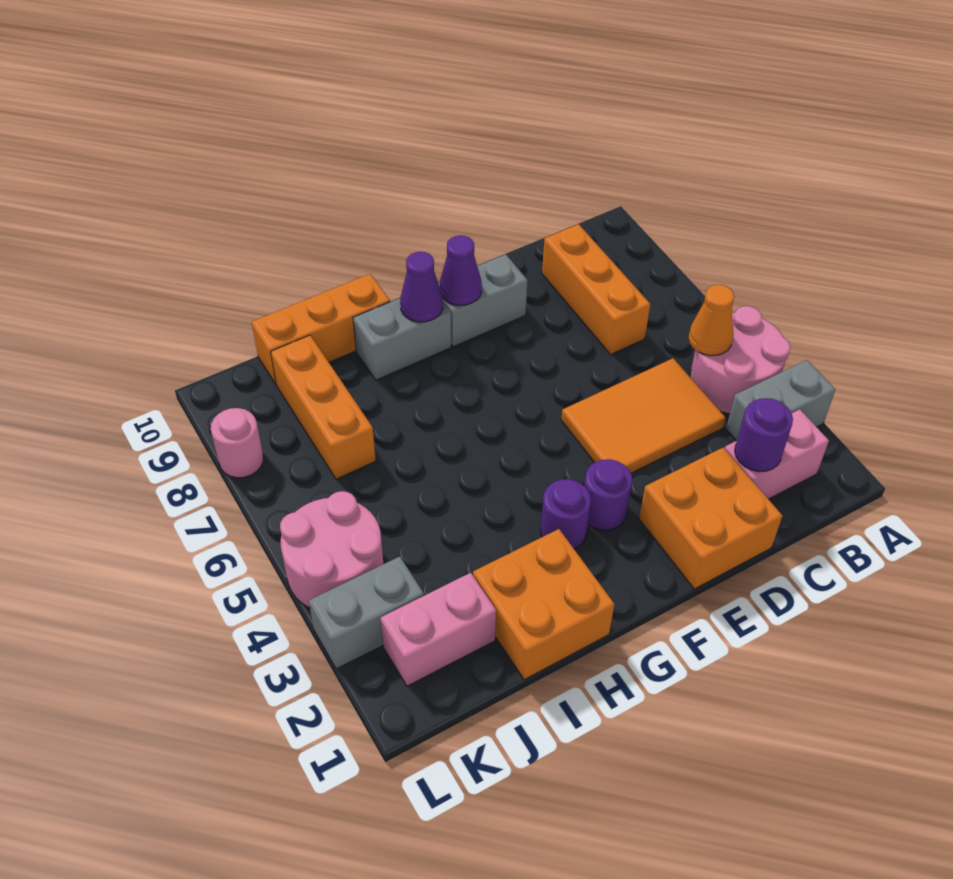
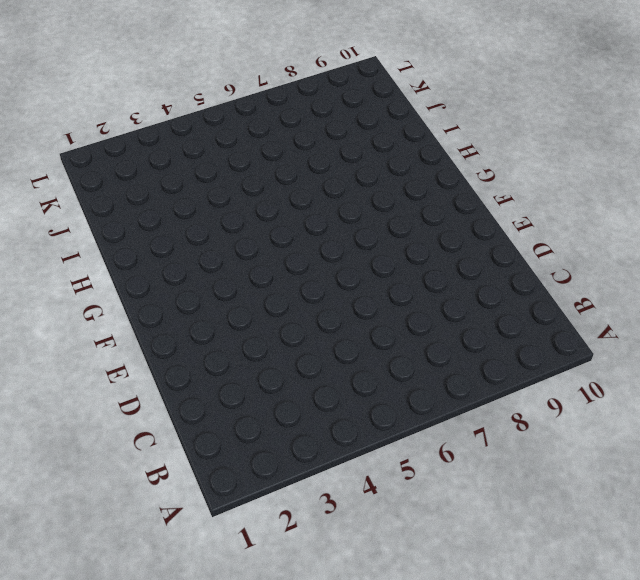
none -> grey brick A3:B3 level 1
none -> pink round brick A4:B5 level 1
none -> pink brick B2:C2 level 1

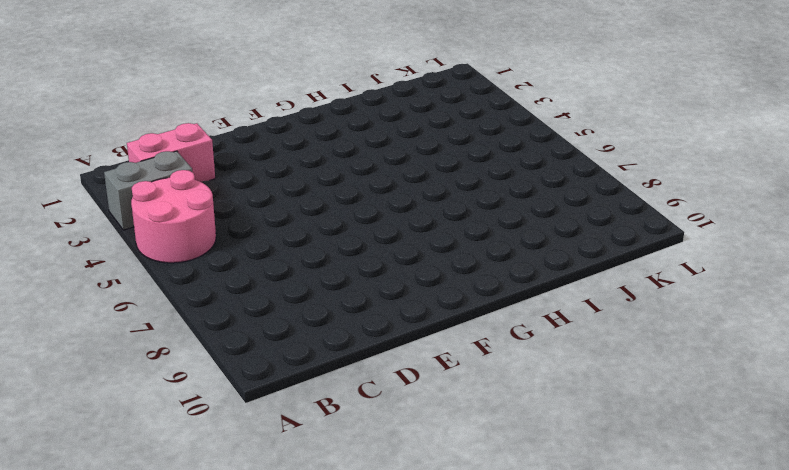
none -> orange tile C4:E5 level 1
none -> orange brick C7:C9 level 1
none -> orange brick D1:E2 level 1

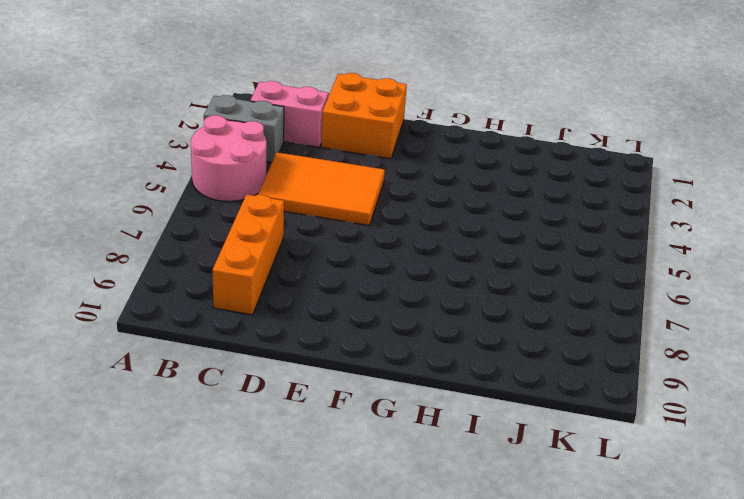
none -> grey brick E9:F9 level 1
none -> purple round brick F3 level 1
none -> purple round brick G3 level 1

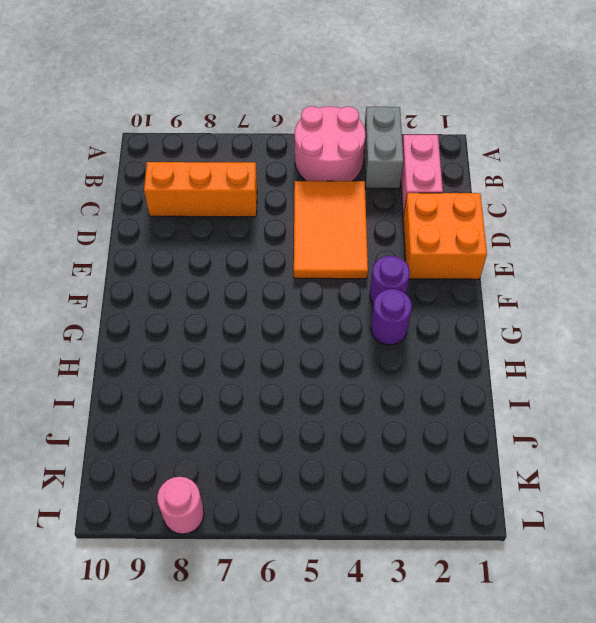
none -> grey brick E9:F9 level 1
none -> grey brick G9:H9 level 1
none -> orange brick H1:I2 level 1

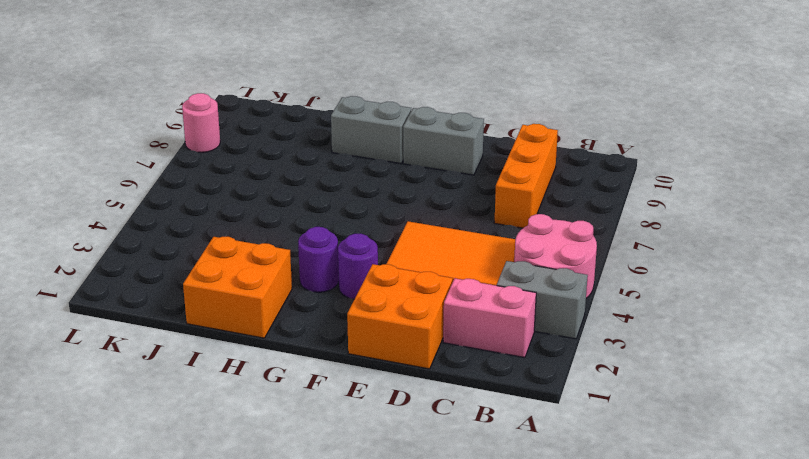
none -> orange brick H10:J10 level 1
none -> pink brick J2:K2 level 1
none -> orange brick J7:J9 level 1

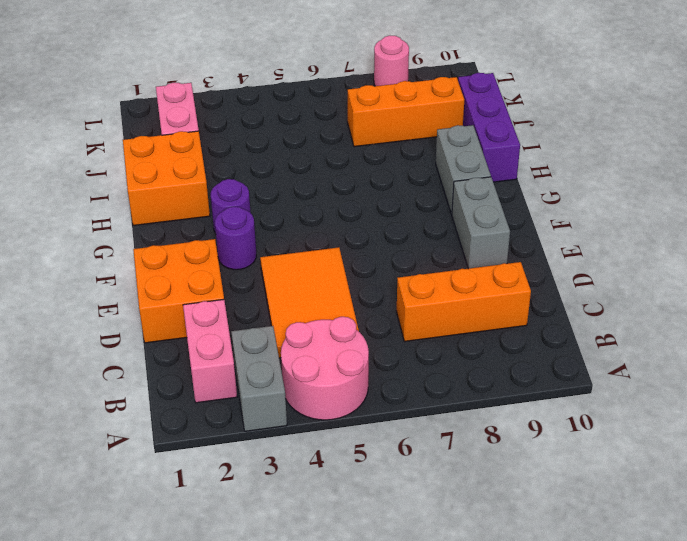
purple brick H10:J10 level 1 -> orange brick H10:J10 level 1
none -> grey brick K3:L3 level 1
none -> pink round brick K4:L5 level 1
none -> orange cone B5 level 2

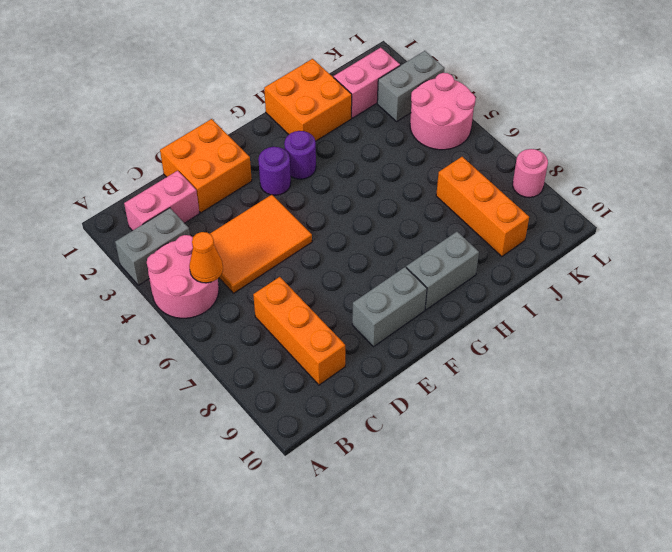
none -> orange brick H10:J10 level 1
none -> purple round brick C2 level 2
none -> purple cone F9 level 2

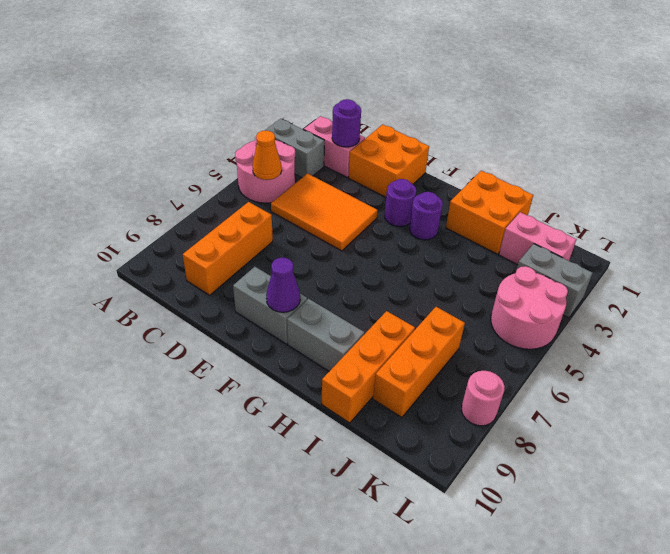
orange brick I8:I10 level 1 -> orange brick H10:J10 level 1
none -> purple cone G9 level 2

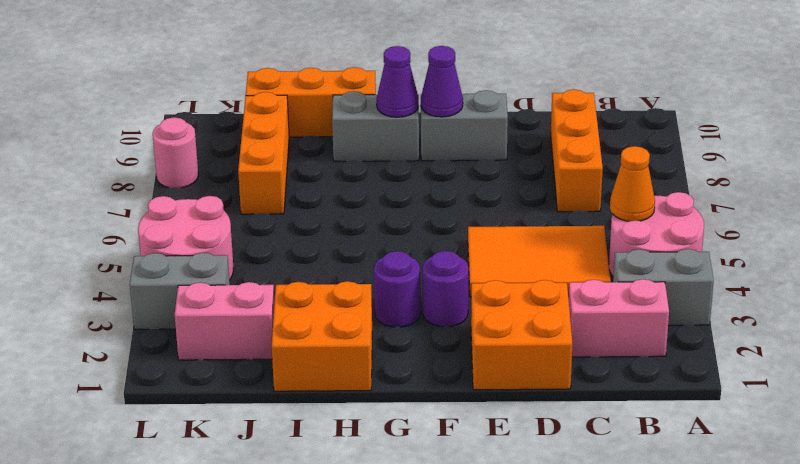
none -> purple round brick C2 level 2

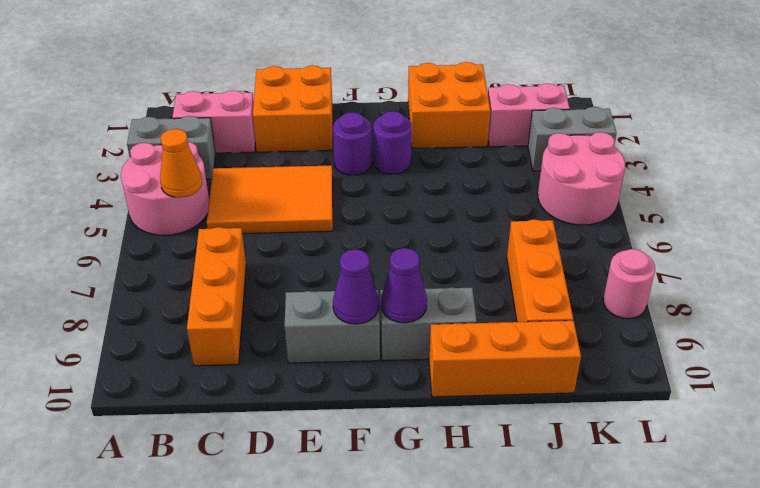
none -> purple round brick C2 level 2

